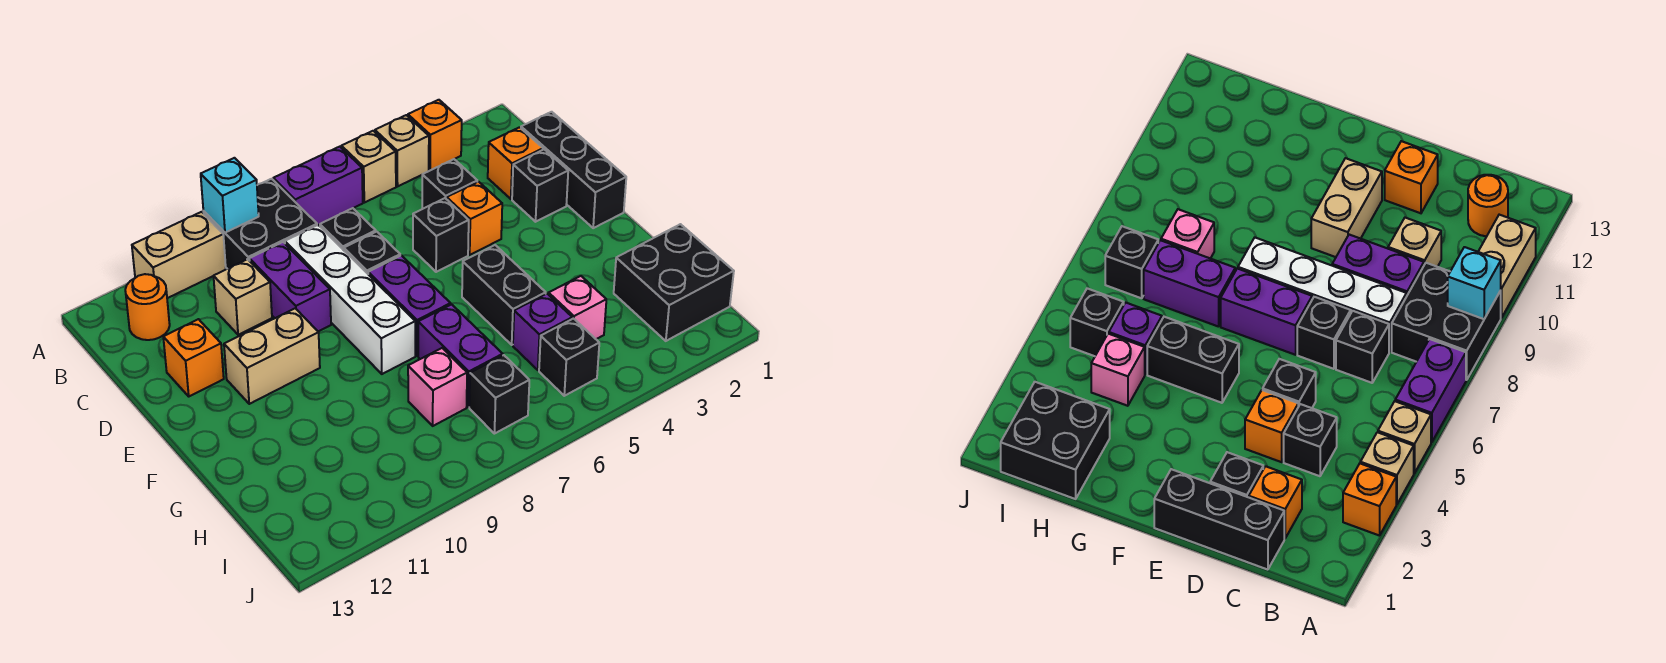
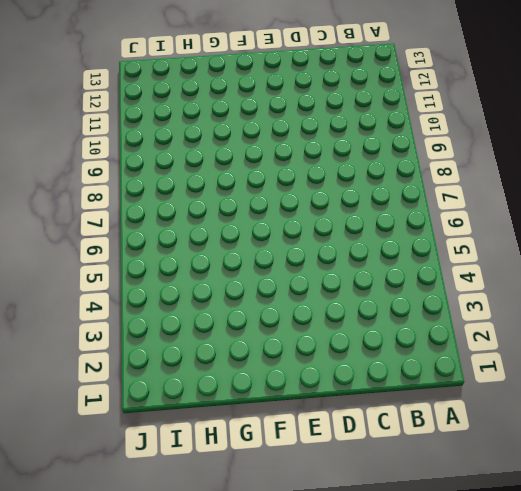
none -> orange brick A3 level 1
none -> tan brick A4 level 1
none -> tan brick A5 level 1
none -> purple brick A6:A7 level 1

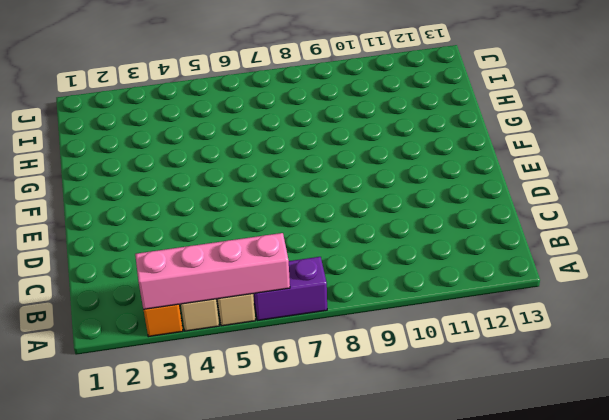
pink brick A3:A6 level 2 -> none
none -> black brick A8:B9 level 1
none -> tan brick A10:A11 level 1
none -> orange round brick B12 level 1
none -> black brick C1:E1 level 1

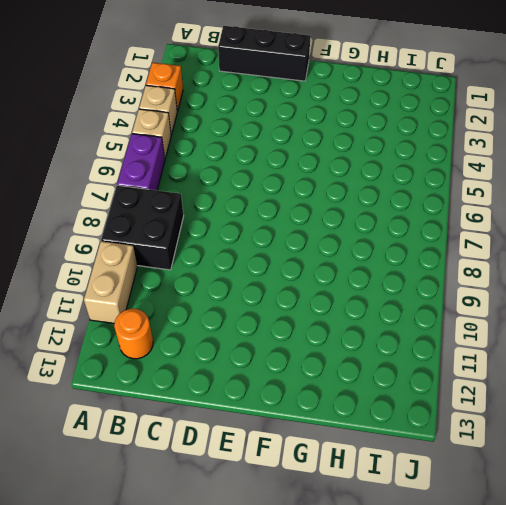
none -> orange brick C2 level 1
none -> black brick C4 level 1
none -> black brick C7 level 1
none -> white brick C8:F8 level 1

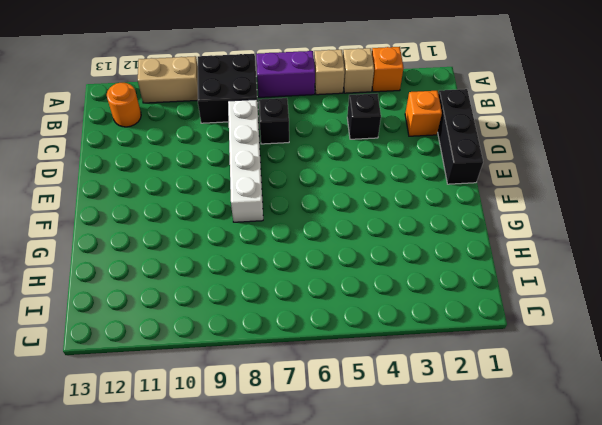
none -> purple brick C9:D9 level 1
none -> tan brick C10 level 1
none -> black brick D2 level 1
none -> orange brick D4 level 1

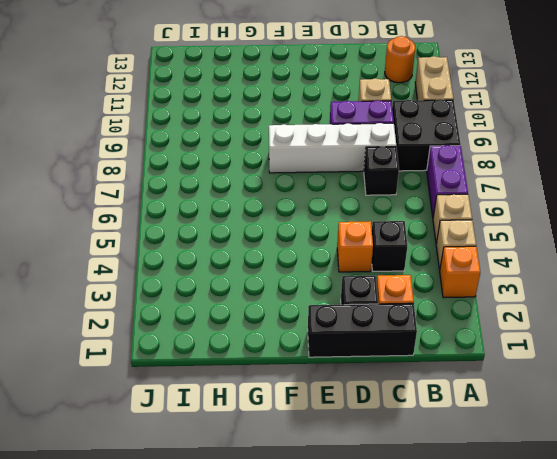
none -> black brick D5 level 1
none -> black brick D7 level 1
none -> orange brick D12 level 1
none -> purple brick E7:F7 level 1

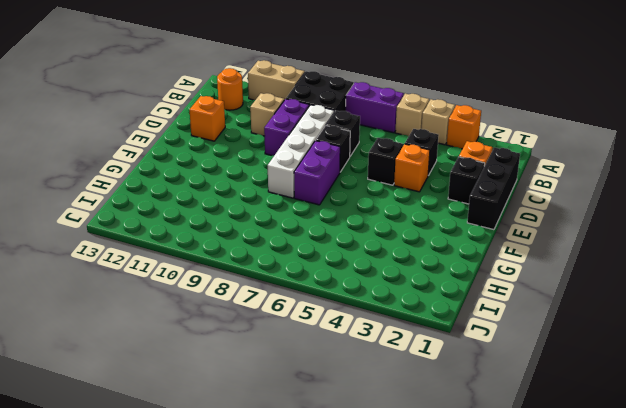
none -> tan brick E10:E11 level 1
none -> black brick F5:G5 level 1
none -> purple brick G7:H7 level 1
none -> black brick H1:I2 level 1

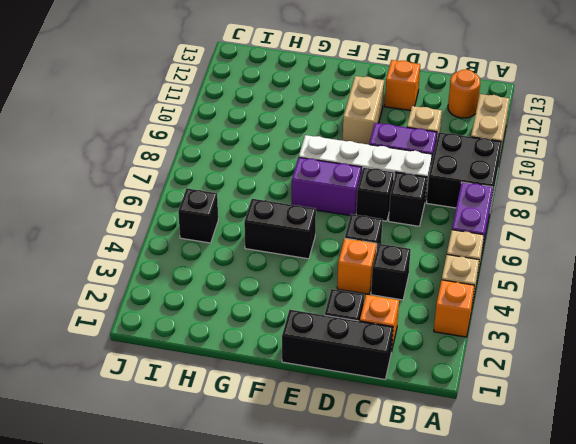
none -> purple brick G7:H7 level 1
none -> black brick H1:I2 level 1
none -> pink brick H4 level 1
none -> purple brick H5 level 1

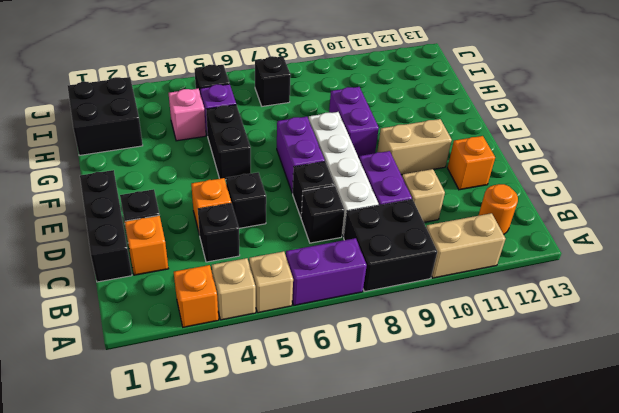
purple brick F9:G9 level 1 -> purple brick G7:H7 level 1
none -> pink brick H8 level 1
none -> cyan brick A9 level 2

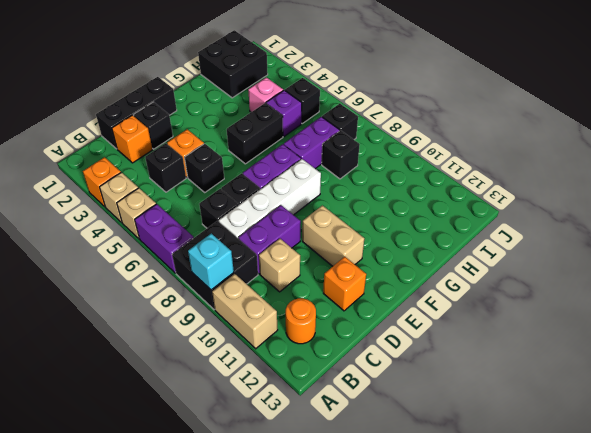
black brick H8 level 1 -> pink brick H8 level 1

